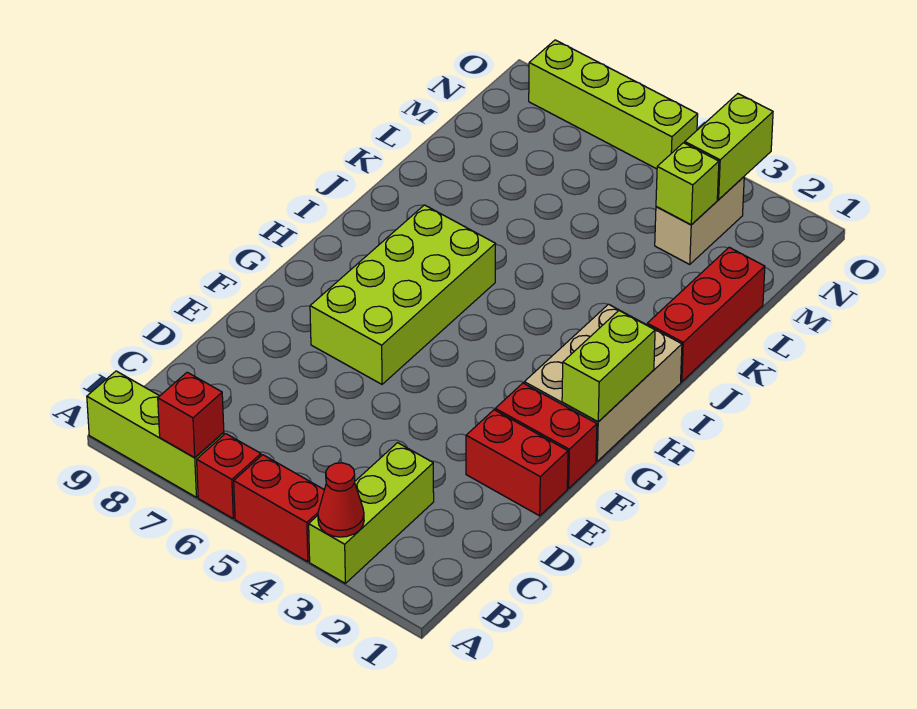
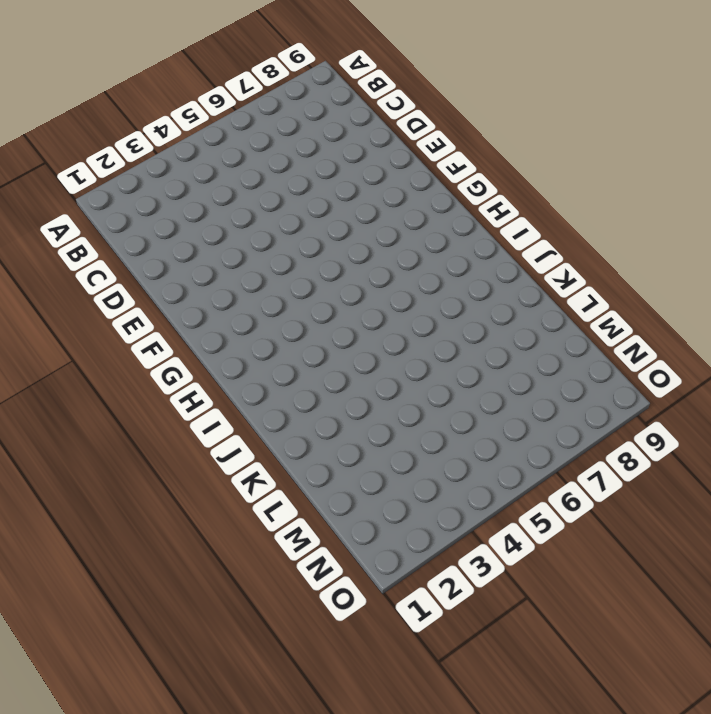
none -> lime brick A3:C3 level 1
none -> red brick A4:A5 level 1
none -> red brick A6 level 1

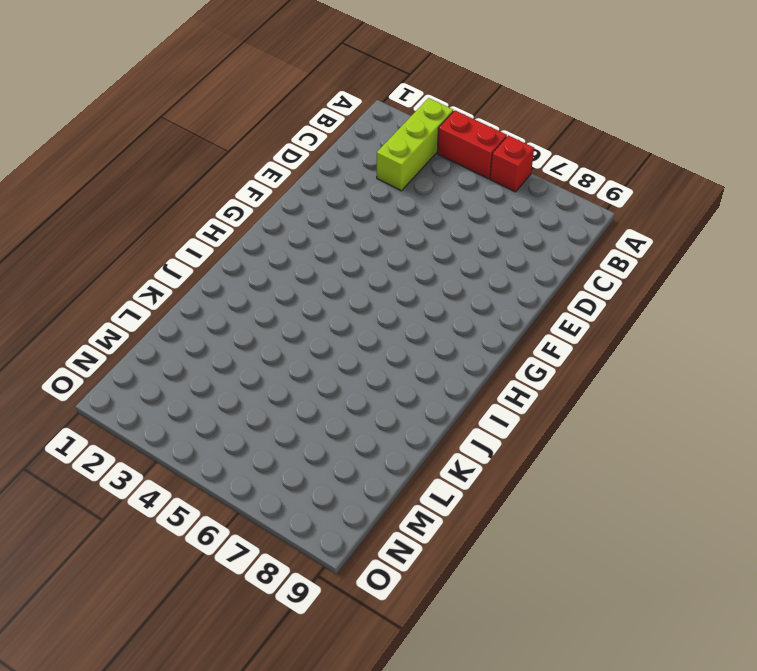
none -> lime brick A7:A9 level 1
none -> red brick E1:E2 level 1
none -> red brick F1:F2 level 1

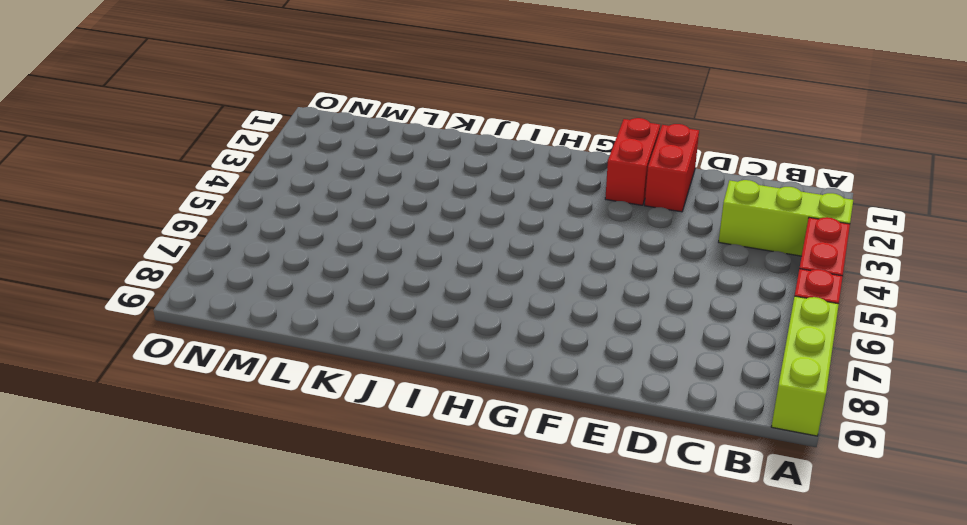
none -> lime brick F6:I7 level 1
none -> tan brick G1:I2 level 1
none -> red brick J1:L1 level 1

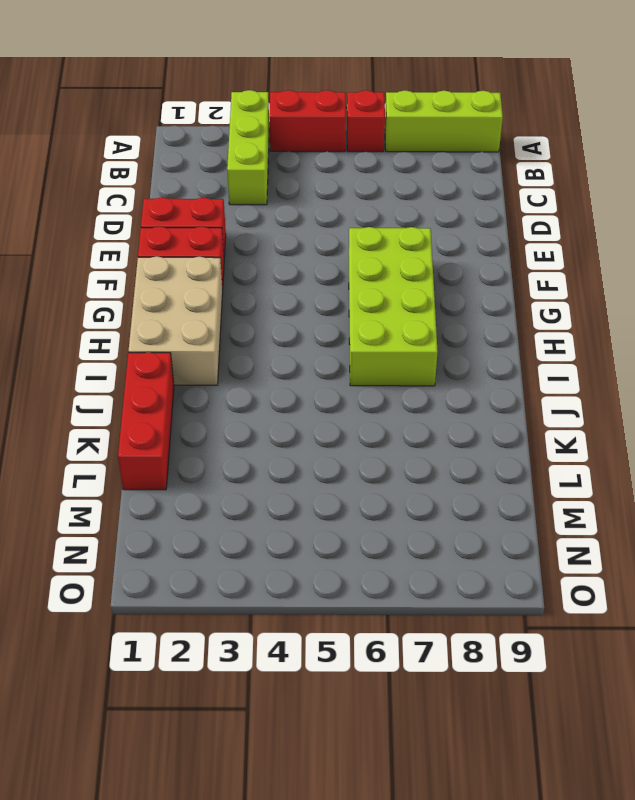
none -> tan brick M3:N3 level 1
none -> lime brick O5:O8 level 1
none -> red cone A3 level 2

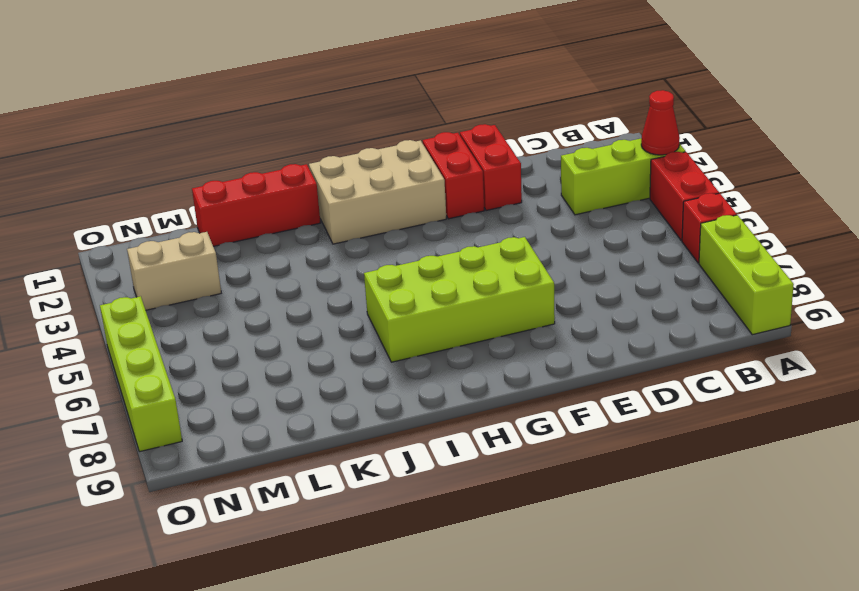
none -> red brick A7 level 2
none -> lime brick G1:H1 level 2
none -> lime brick M3 level 2

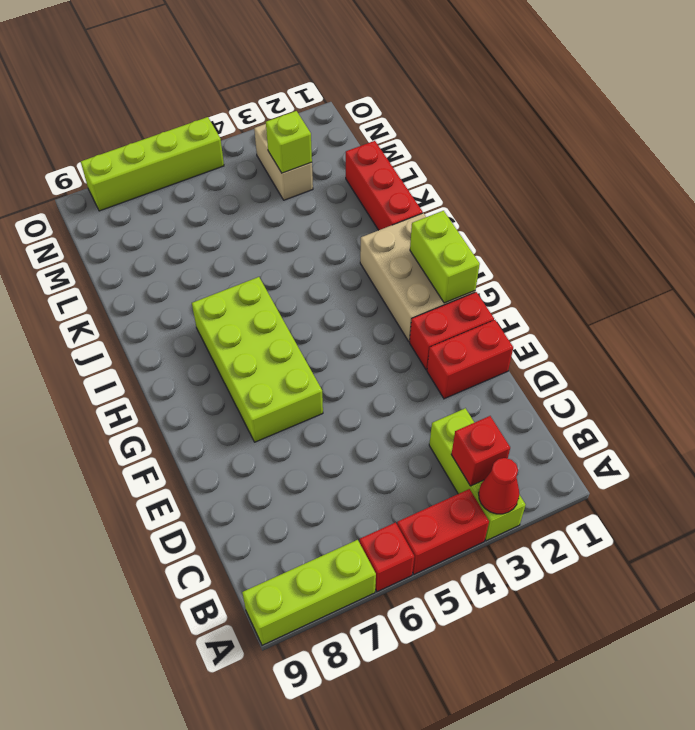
red brick B3 level 2 -> red brick A7 level 2
none -> lime brick N3:O3 level 2

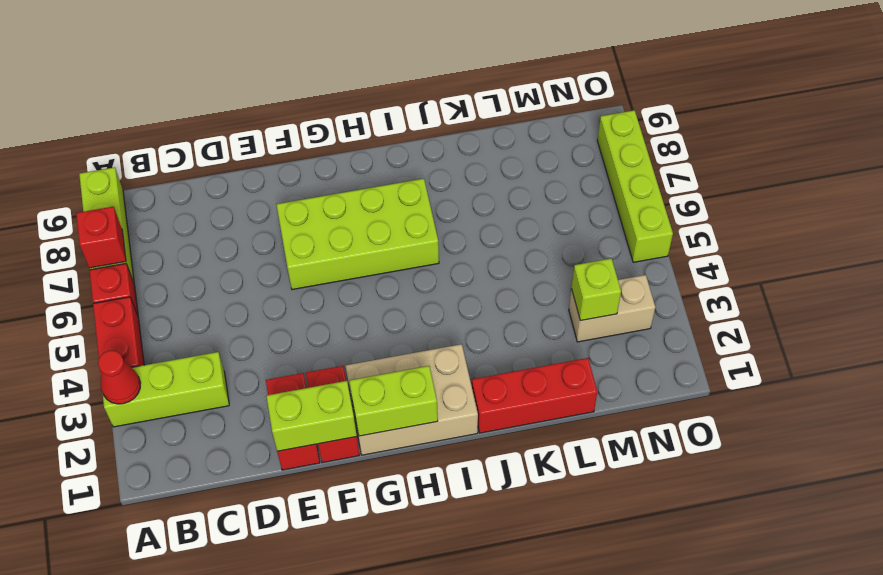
lime brick E1:F1 level 2 -> lime brick N3:O3 level 2

